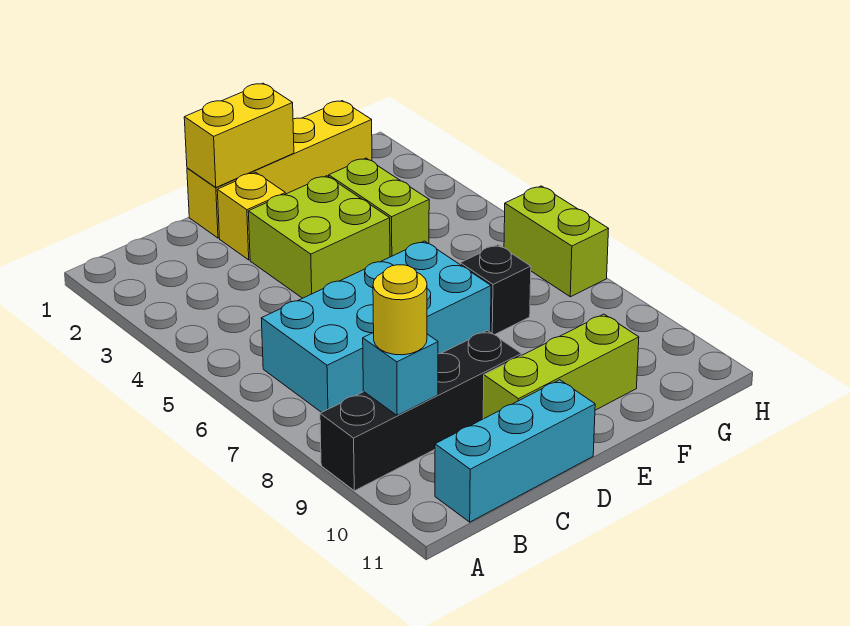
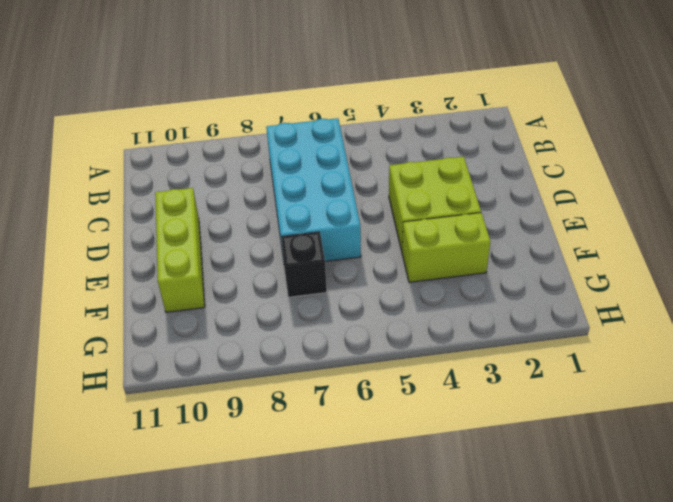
none -> black brick A9:D9 level 1
none -> cyan brick B11:D11 level 1
none -> yellow brick D1:G1 level 1

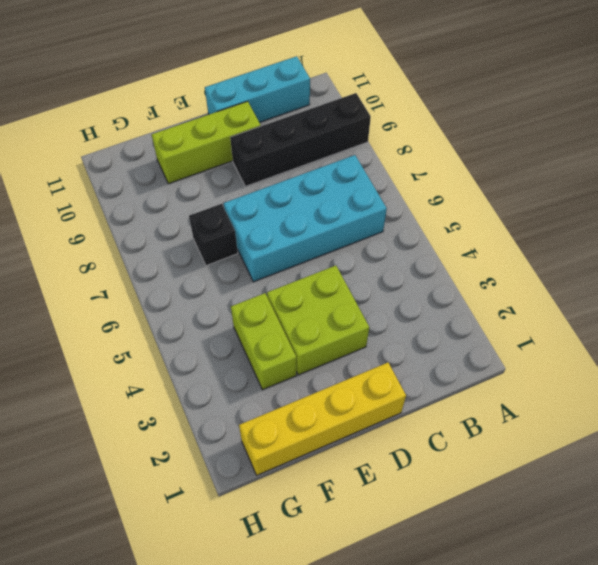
none -> yellow brick D2 level 1
none -> lime brick H6:H7 level 1
none -> cyan brick B9 level 2

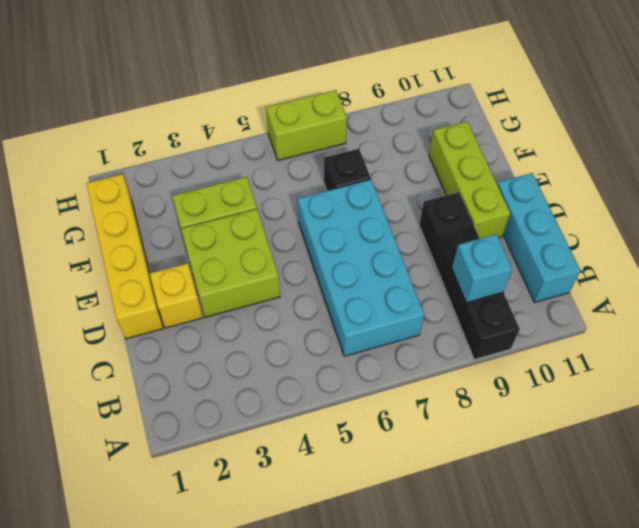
none -> yellow brick D1:E1 level 2
none -> yellow round brick B9 level 3

